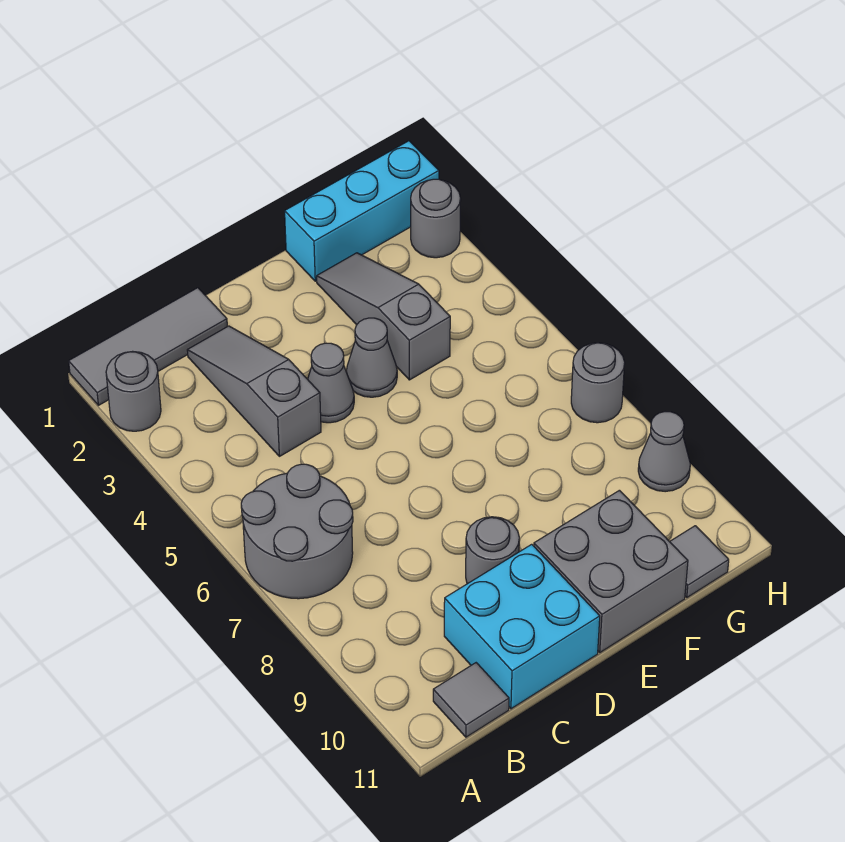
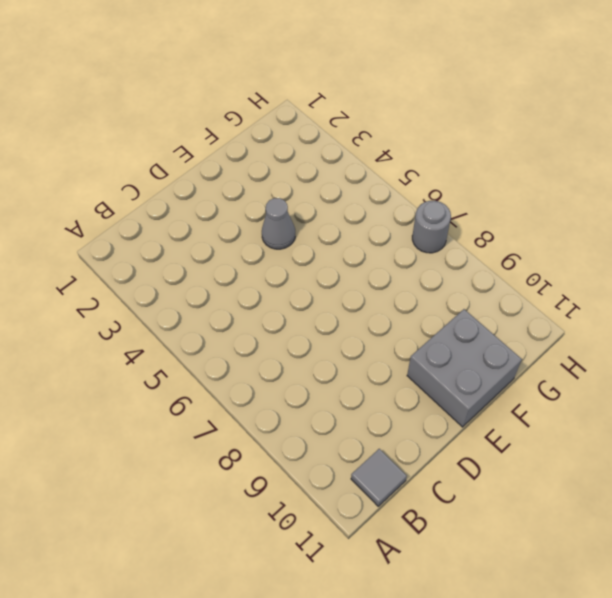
none -> grey tile A1:C1 level 1
none -> grey round brick A2 level 1
none -> grey round brick A6:B7 level 1

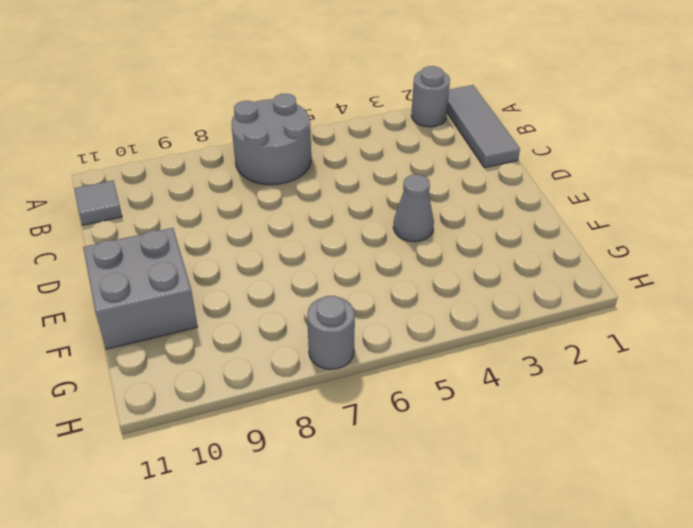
none -> grey slope C2:C4 level 1 top 4
none -> cyan brick C10:D11 level 1
none -> grey cone D4 level 1

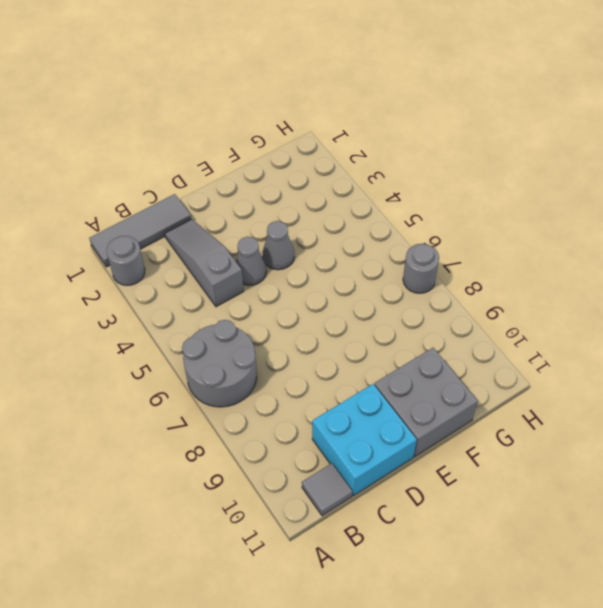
none -> grey round brick D9 level 1
none -> cyan brick F1:H1 level 1
none -> grey slope F2:F4 level 1 top 4

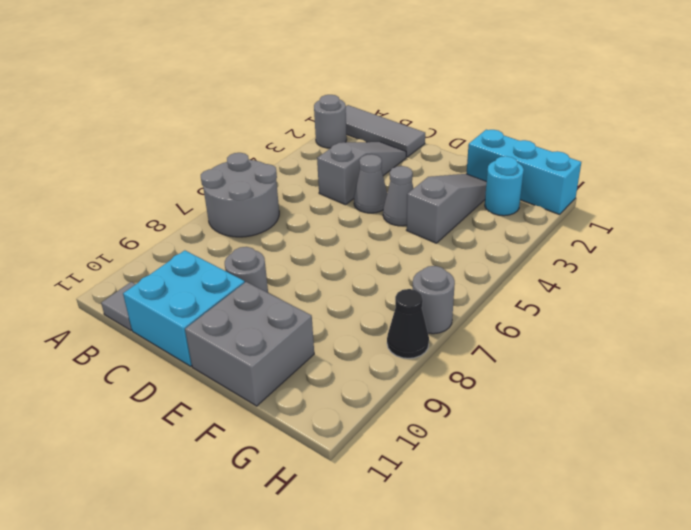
cyan round brick G2 level 1 -> none
black cone H8 level 1 -> none
none -> grey tile G11 level 1
none -> grey round brick H2 level 1
none -> grey cone H9 level 1

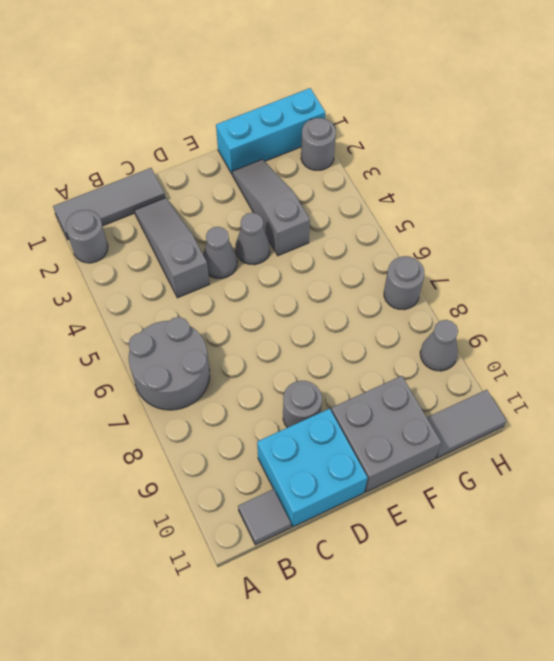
grey tile G11:H11 level 1 -> grey tile G11 level 1

